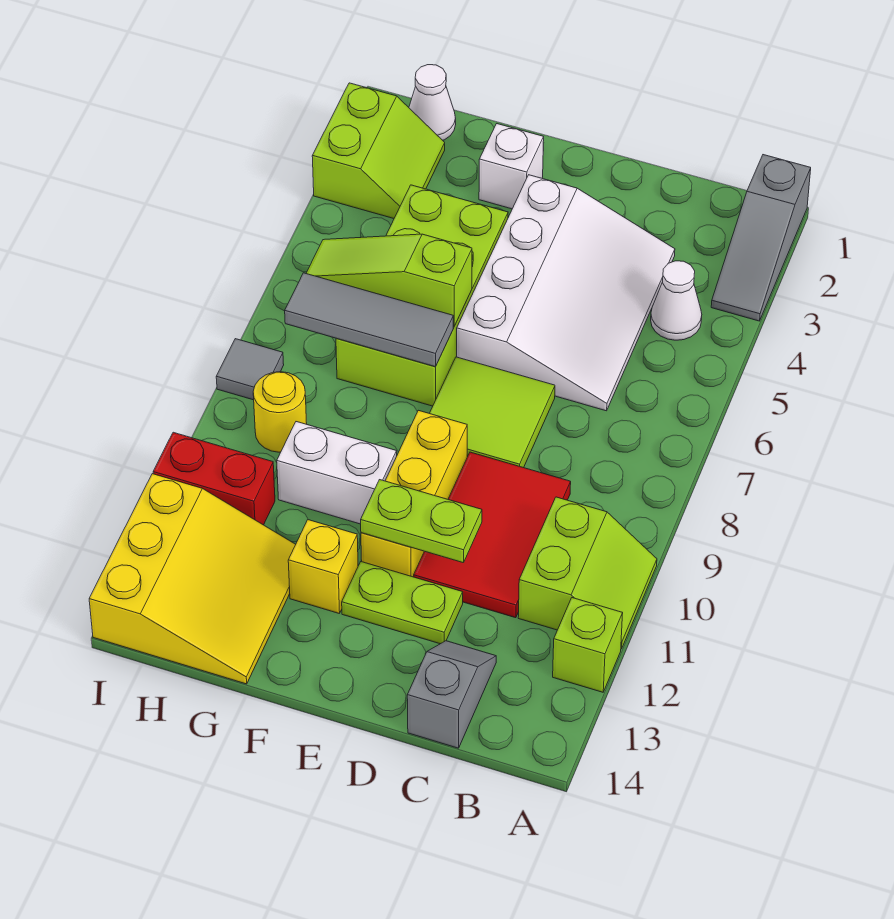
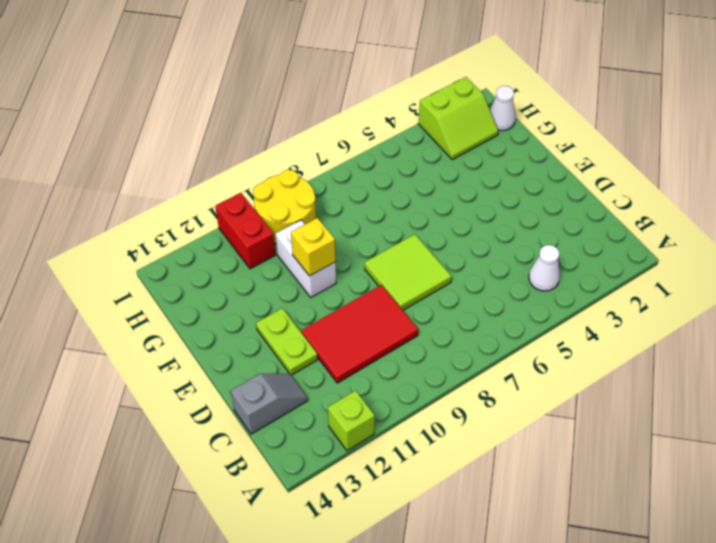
yellow brick F10 level 2 -> yellow brick F12 level 1
yellow round brick H9:I10 level 1 -> yellow round brick H9 level 1
none -> grey slope A1:A3 level 1 top 1
none -> lime slope A10:B11 level 1 top B
none -> white slope C3:E6 level 1 top E

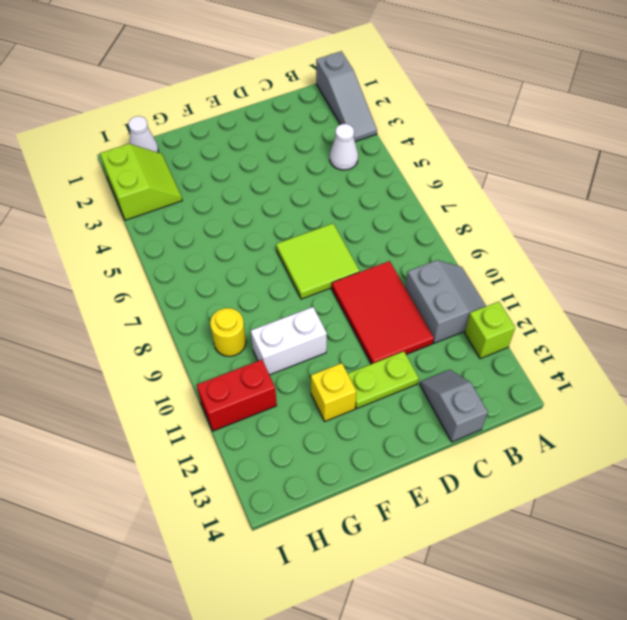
grey slope A10:B11 level 1 top B -> lime slope A10:B11 level 1 top B
none -> white slope C3:E6 level 1 top E
none -> yellow brick E9:E11 level 1
none -> white brick F2 level 1

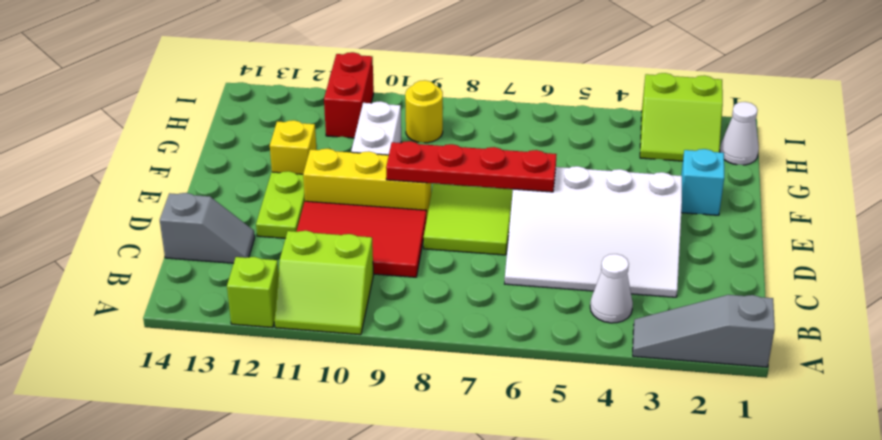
red plate E6:E9 level 2 -> none
cyan brick F2 level 1 -> white brick F2 level 1
none -> lime brick F4:G7 level 1
none -> yellow slope G12:I14 level 1 top I
none -> grey tile I8 level 1

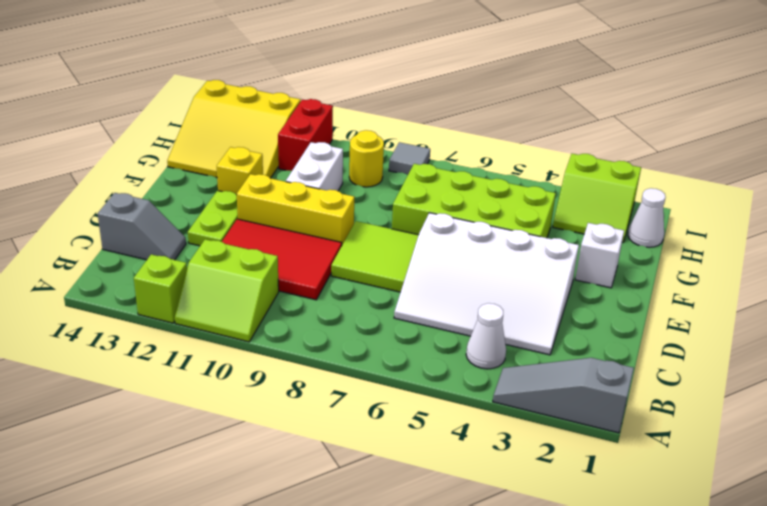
none -> lime plate D11:E11 level 2
none -> lime slope F6:H6 level 2 top F
none -> grey tile F7:H7 level 2

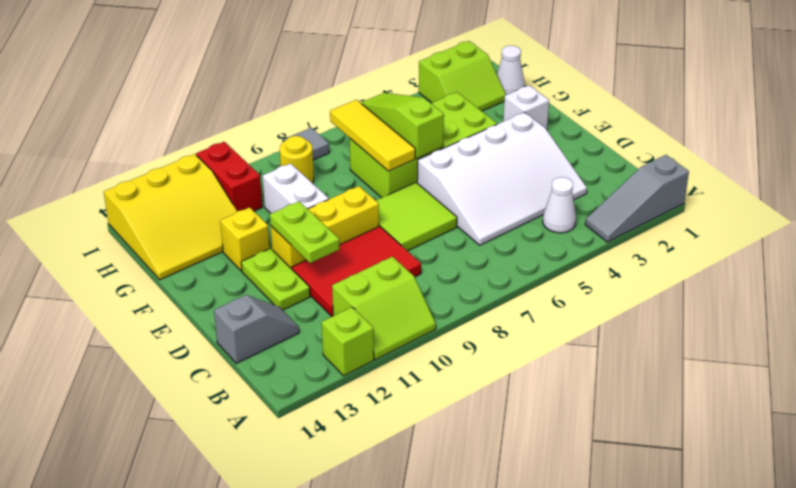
yellow tile F7:H7 level 2 -> grey tile F7:H7 level 2

